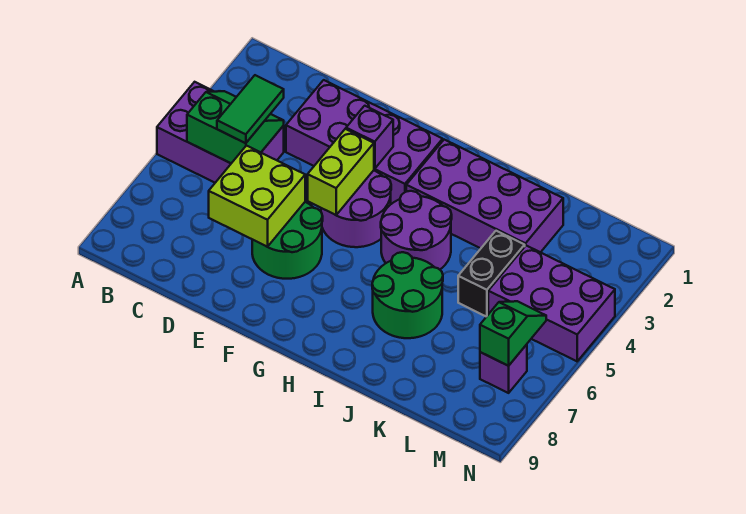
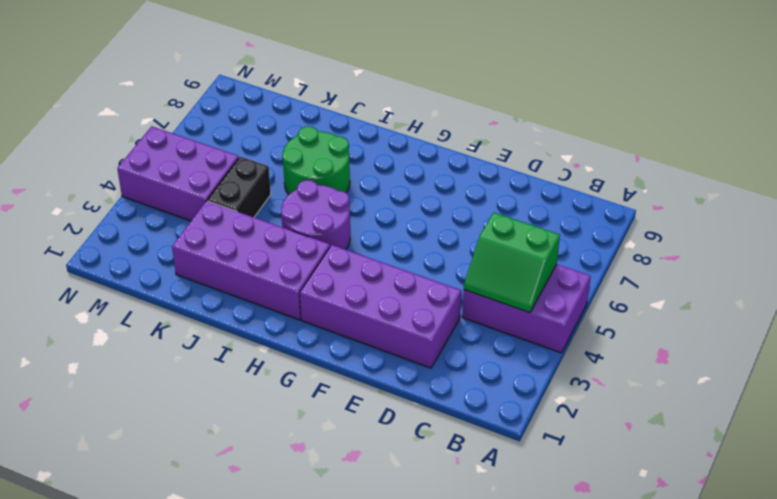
none -> green round brick E6:F7 level 1
none -> purple round brick F4:G5 level 1
none -> purple brick M7 level 1

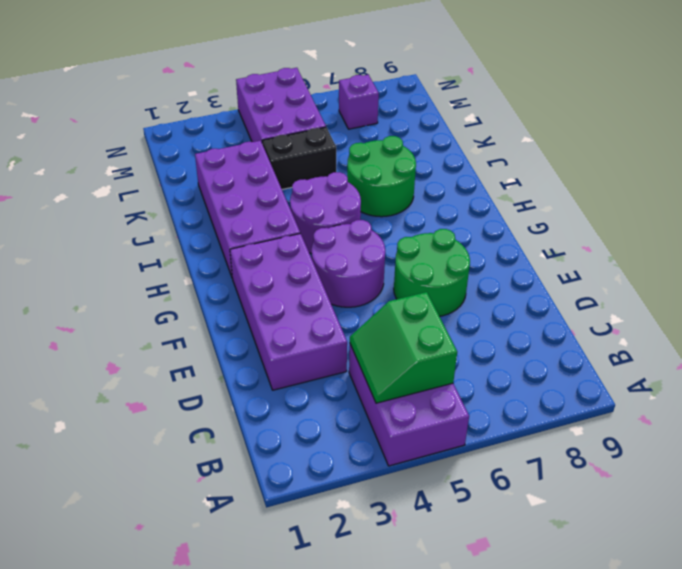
none -> lime brick D6:E7 level 2
none -> purple brick F3 level 2
none -> lime brick F4:F5 level 2

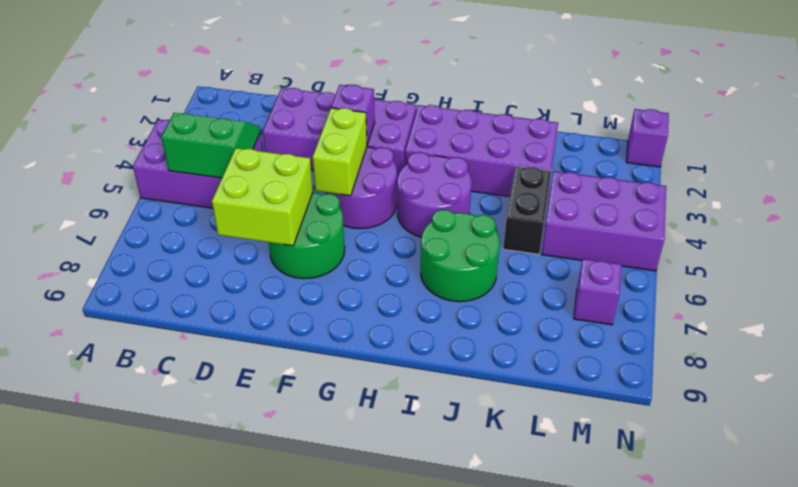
purple brick N1 level 1 -> none
none -> green slope M6:M7 level 2 top 7
none -> green tile C4:C5 level 3

